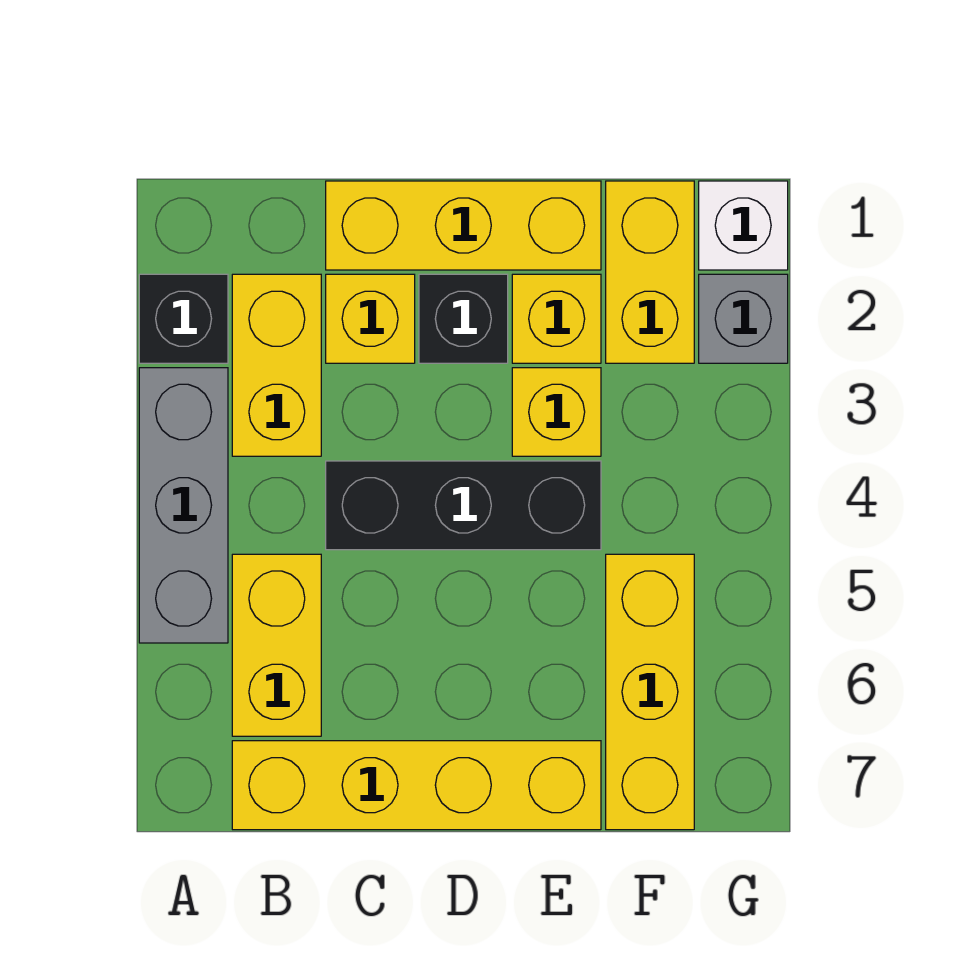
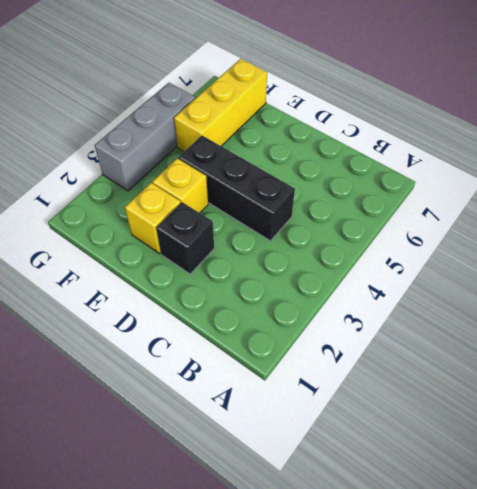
grey brick G3:G5 level 1 -> grey brick A3:A5 level 1
none -> black brick A2 level 1
none -> yellow brick B2:B3 level 1
none -> yellow brick B5:B6 level 1

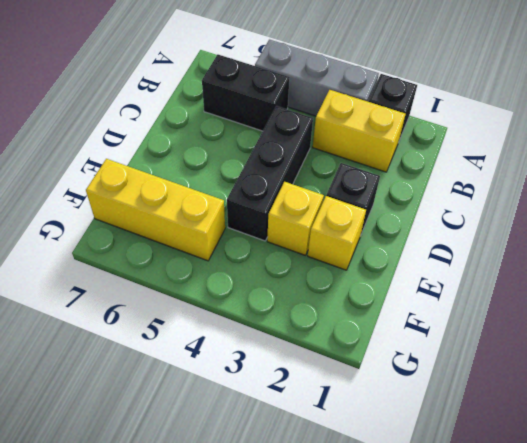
black brick B5:B6 level 1 -> yellow brick B5:B6 level 1
none -> yellow brick B7:E7 level 1
none -> yellow brick C1:E1 level 1
none -> yellow brick C2 level 1

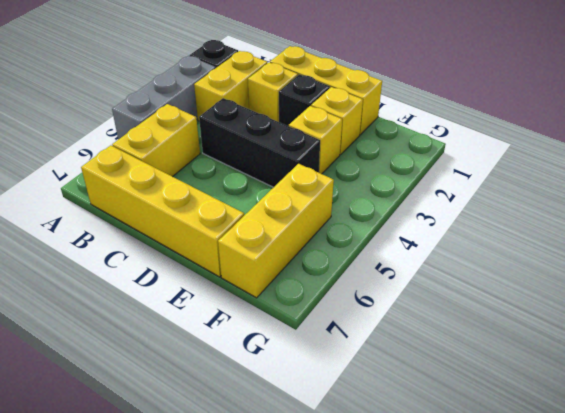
none -> yellow brick F1:F2 level 1
none -> white brick G1 level 1
none -> grey brick G2 level 1

